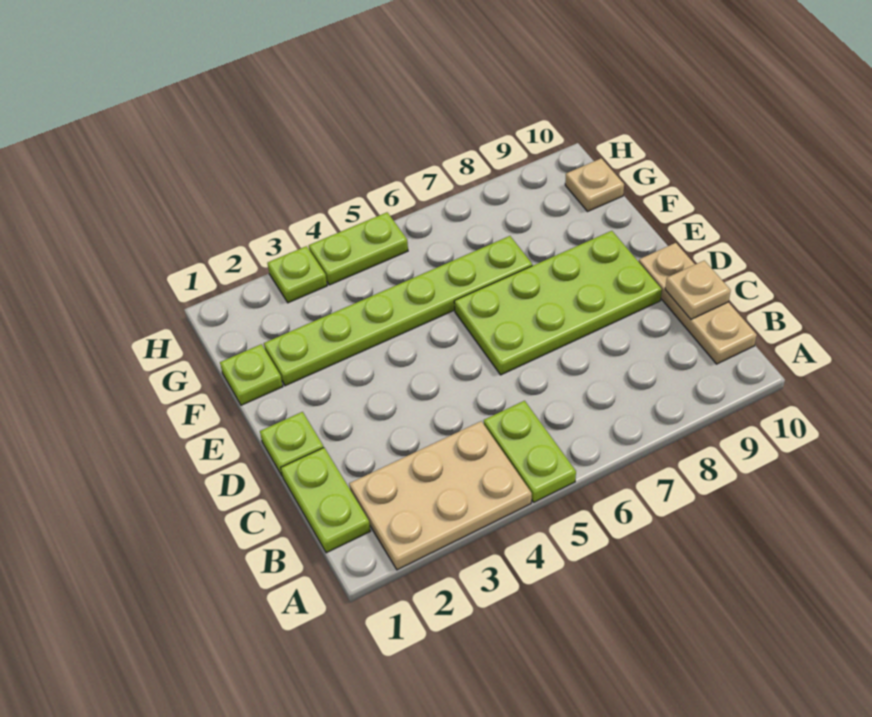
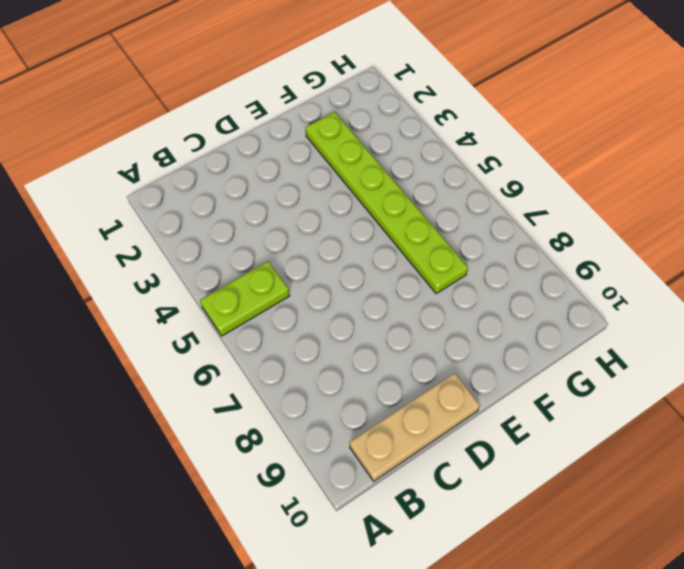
none -> tan plate A2:B4 level 1
none -> lime plate B1:C1 level 1
none -> lime plate D1 level 1

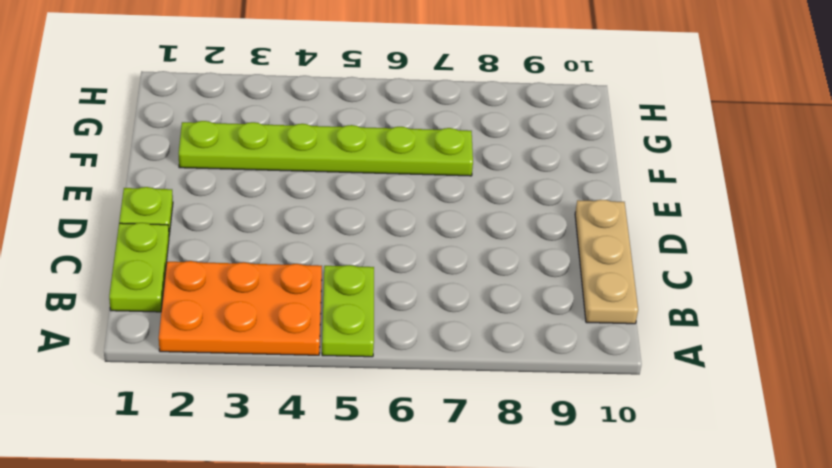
orange plate A2:B4 level 1 -> tan plate A2:B4 level 1
none -> lime plate D6:E9 level 1
none -> lime plate F1 level 1
none -> tan plate G10 level 1

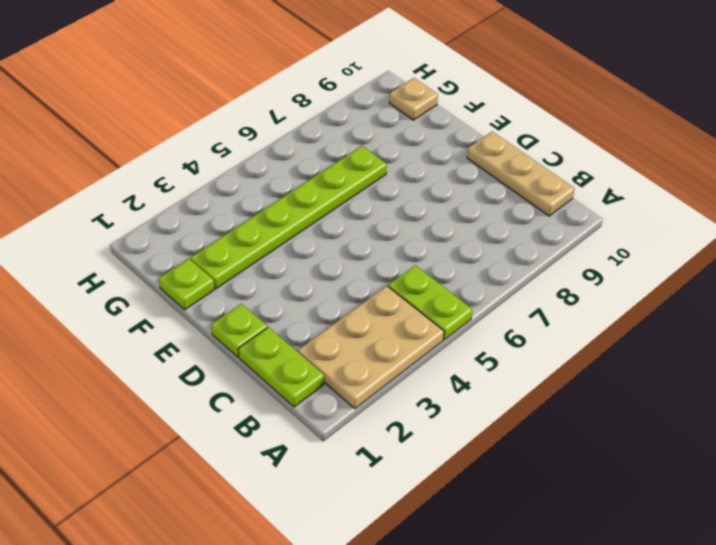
none -> lime plate D6:E9 level 1
none -> lime plate H3 level 1
none -> lime plate H4:H5 level 1

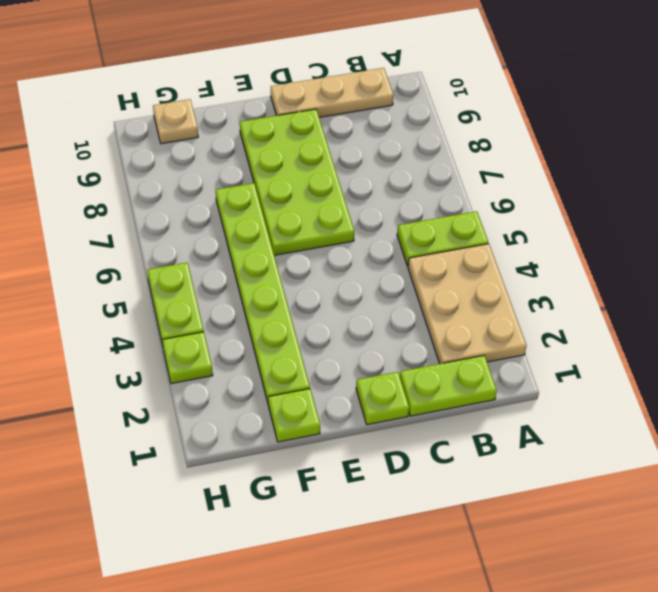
none -> tan plate C10 level 2

